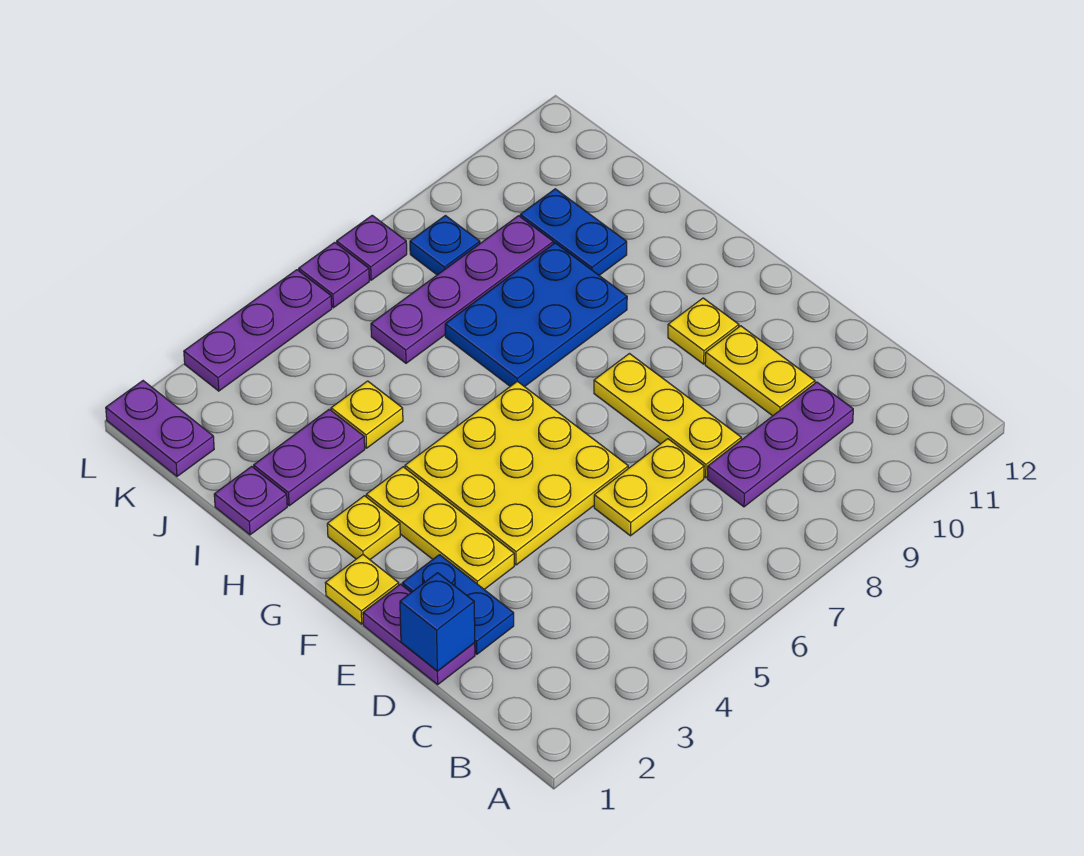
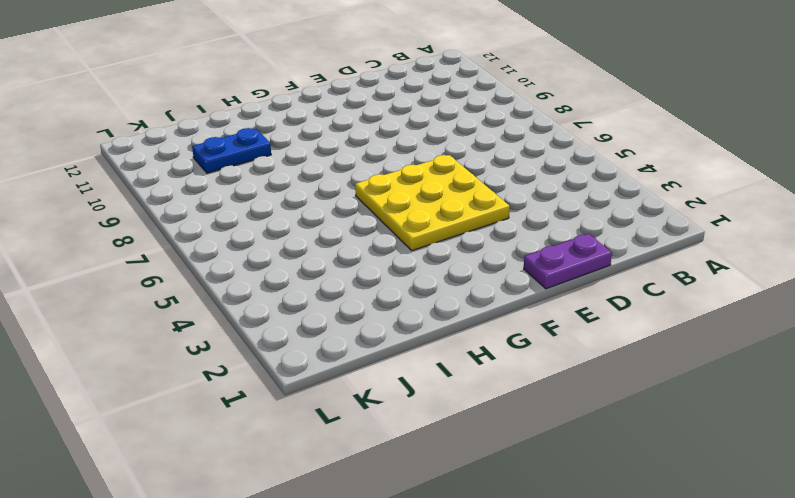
none -> purple plate C8:C10 level 1
none -> blue plate D2:E2 level 1
none -> yellow plate D6:D7 level 1

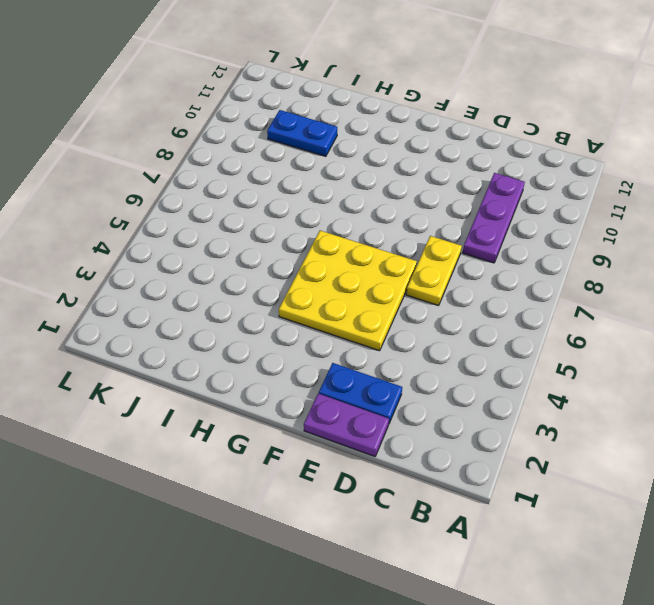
none -> yellow plate D8:F8 level 1
none -> yellow plate D10:E10 level 1
none -> yellow plate E3:G3 level 1

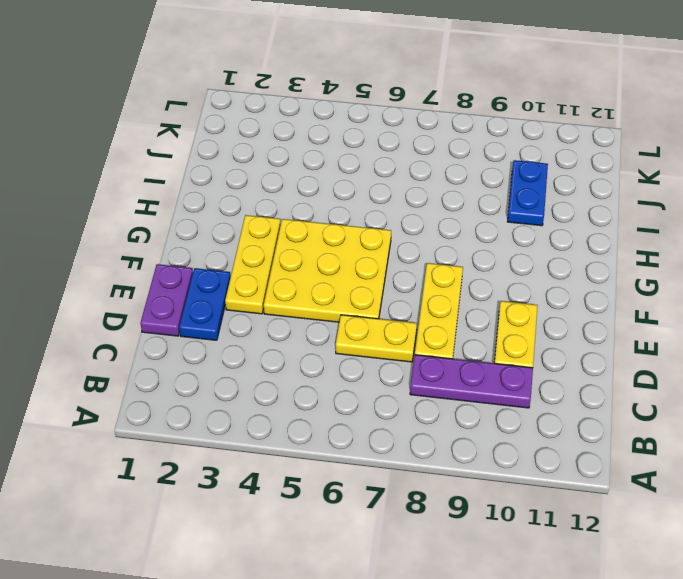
none -> yellow plate F1 level 1
none -> yellow plate F10 level 1
none -> yellow plate G2 level 1

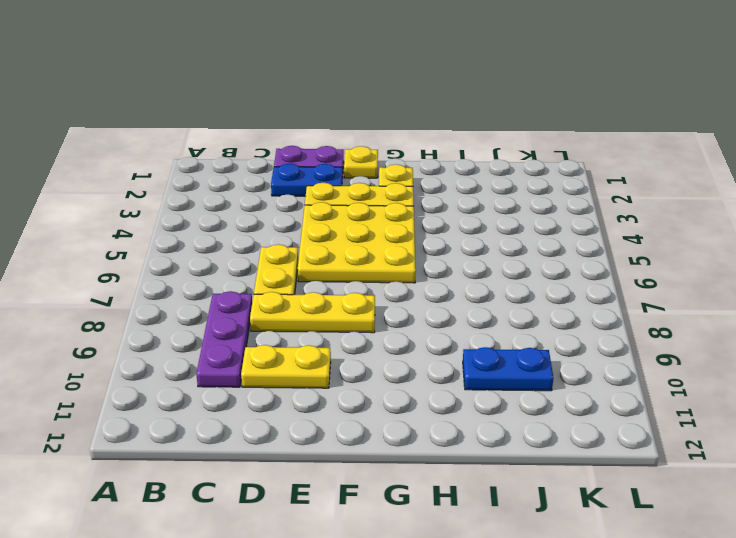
none -> yellow plate F10 level 1
none -> blue plate H7:I9 level 1
none -> purple plate I1 level 1

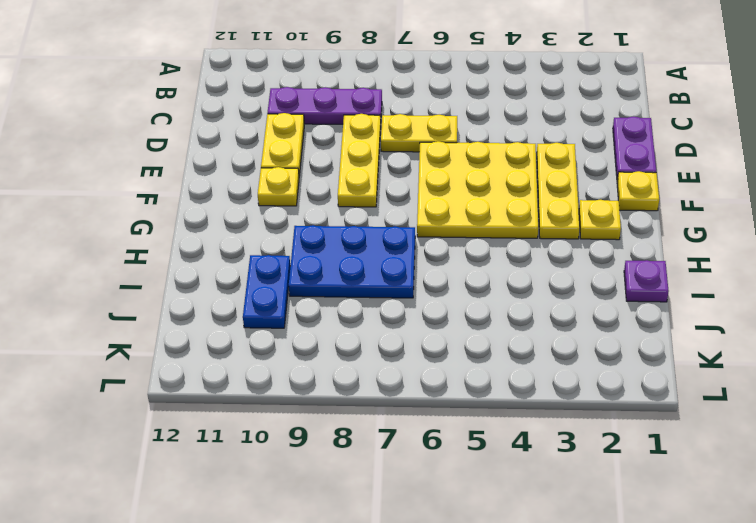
none -> blue plate D2:E2 level 1
none -> purple plate I2:I3 level 1
none -> yellow plate I4 level 1

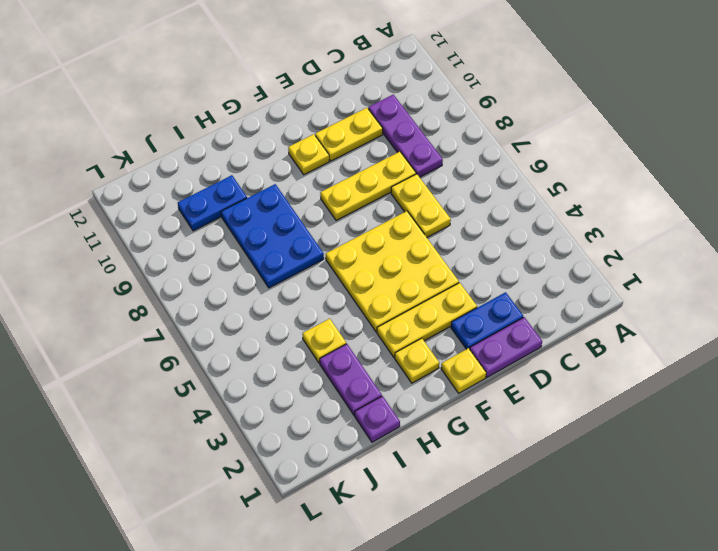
none -> purple plate J6:J9 level 1
none -> purple plate K1:L1 level 1
none -> blue plate K8 level 1

